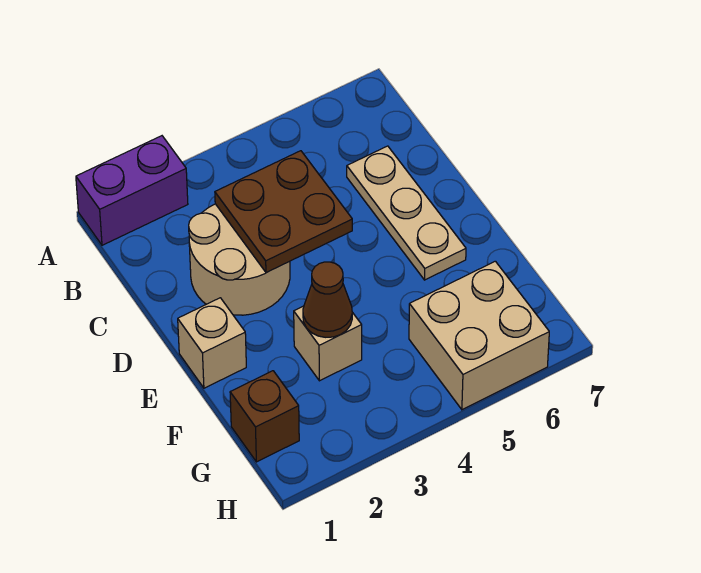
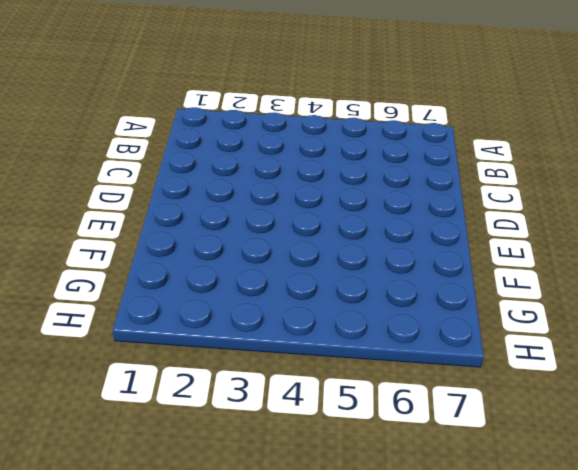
none -> purple brick A1:A2 level 1
none -> tan round brick C2:D3 level 1

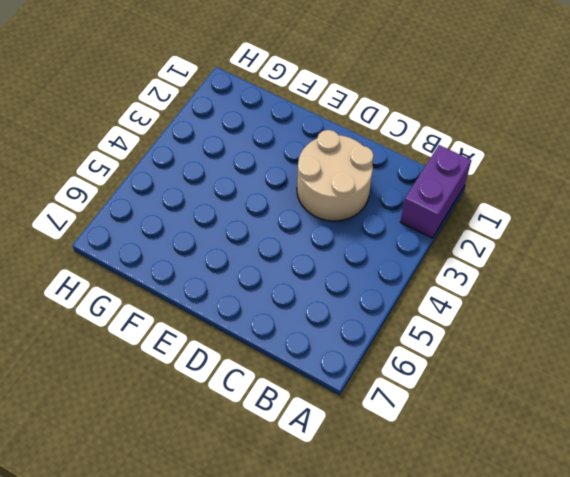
none -> tan plate C6:E6 level 1
none -> tan brick E1 level 1

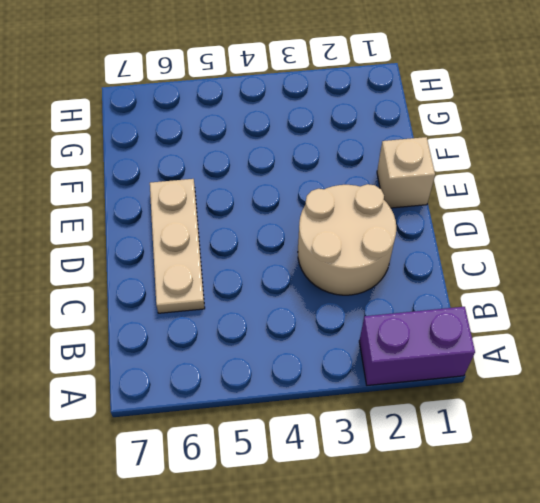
none -> tan brick F3 level 1
none -> brown brick G1 level 1

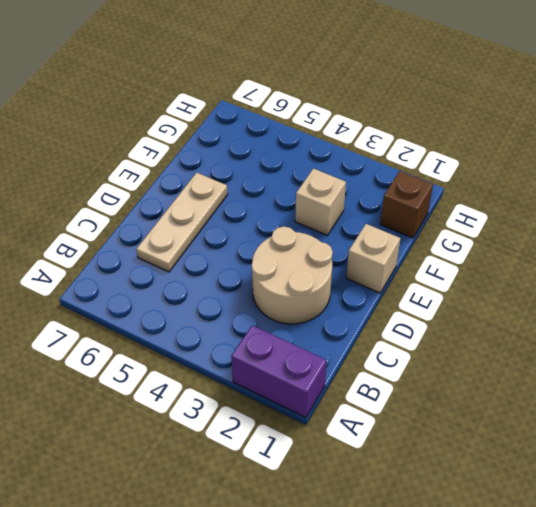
none -> tan brick G5:H6 level 1
none -> brown plate C3:D4 level 2

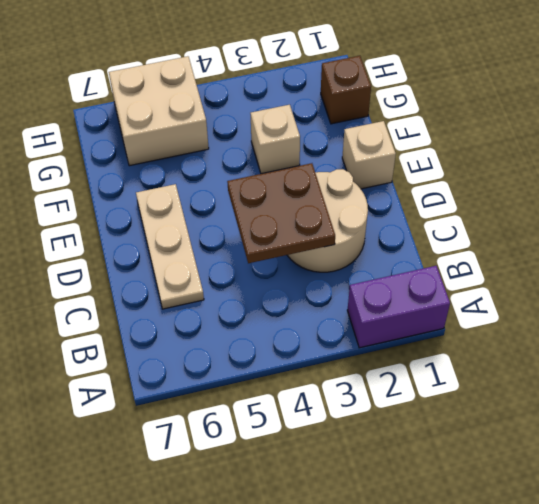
none -> brown cone F3 level 2

